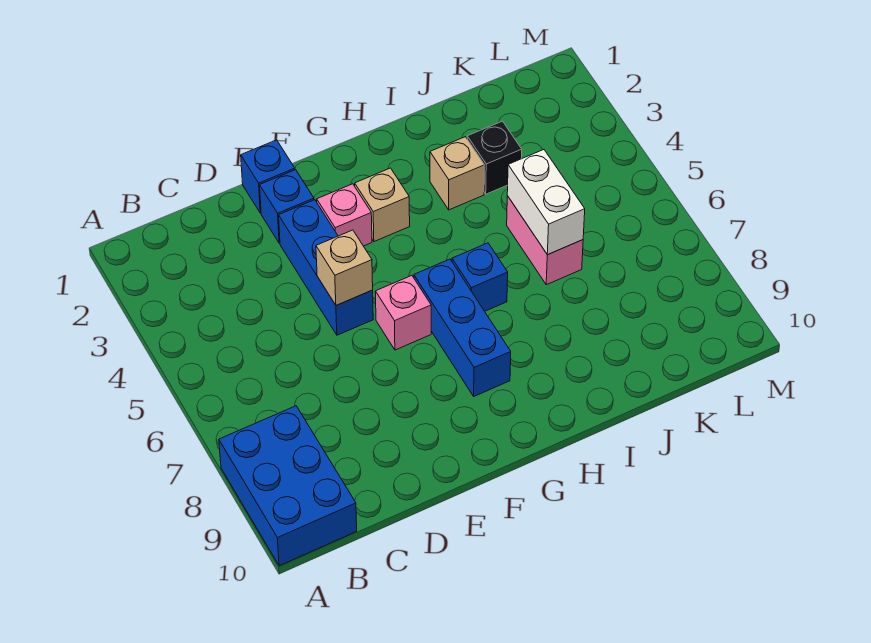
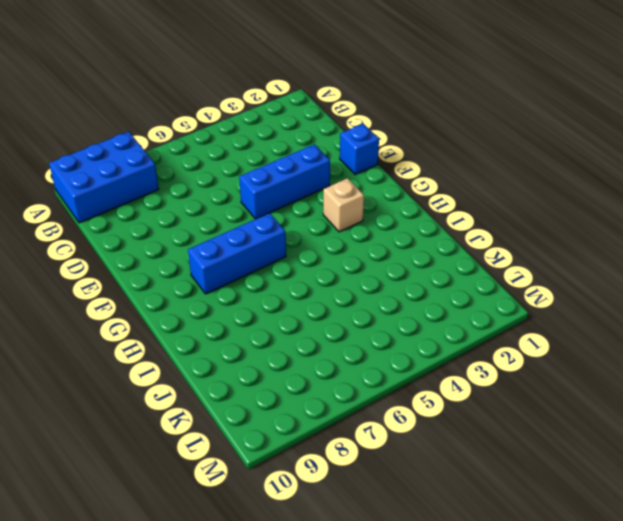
none -> blue brick E2 level 1
none -> pink brick F3 level 1
none -> pink brick F6 level 1

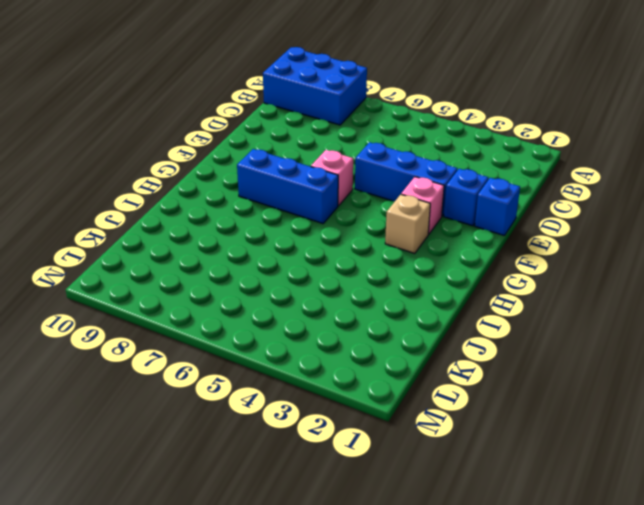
none -> blue brick H6 level 1
none -> tan brick I3 level 1
none -> black brick J3 level 1

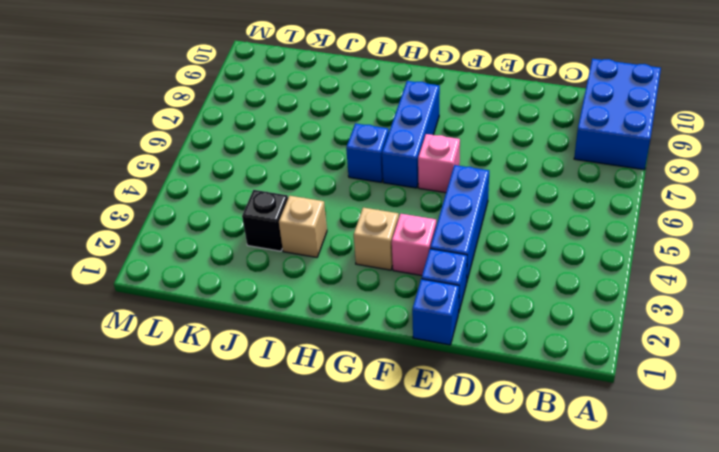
none -> pink brick J5:J6 level 1
none -> tan brick E5 level 2
none -> white brick J5:J6 level 2

